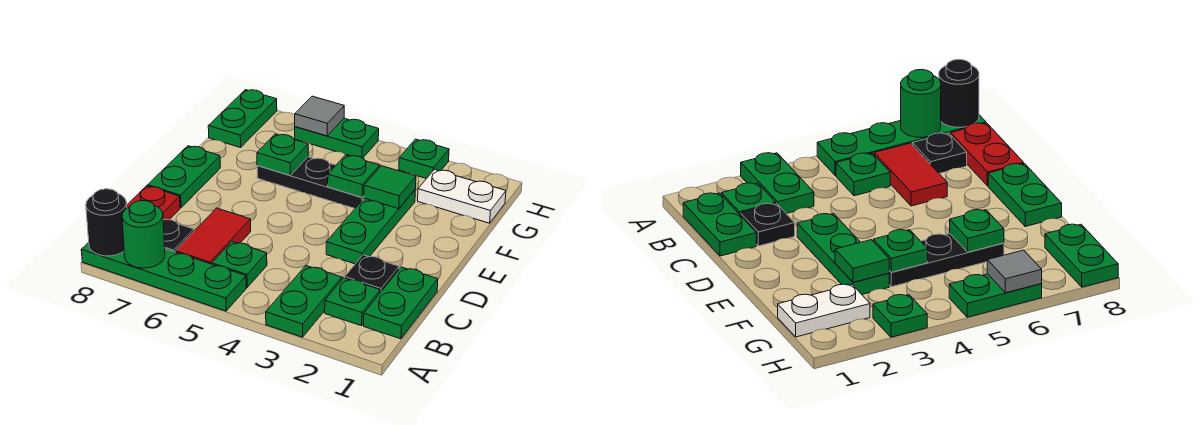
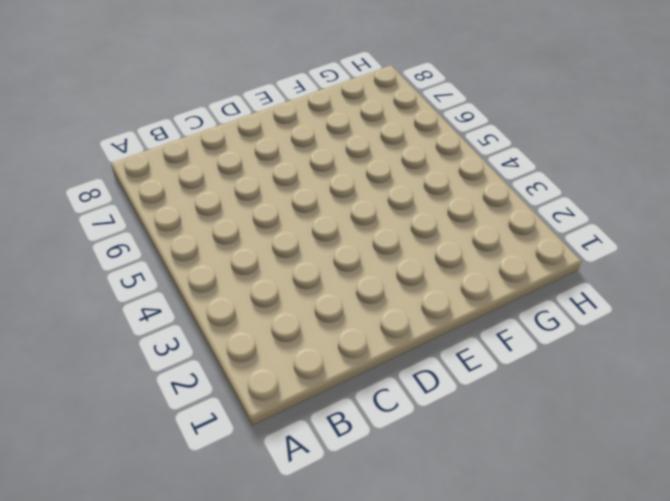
none -> green plate A3:B3 level 1
none -> green plate A5:A8 level 1
none -> green plate B1:C1 level 1

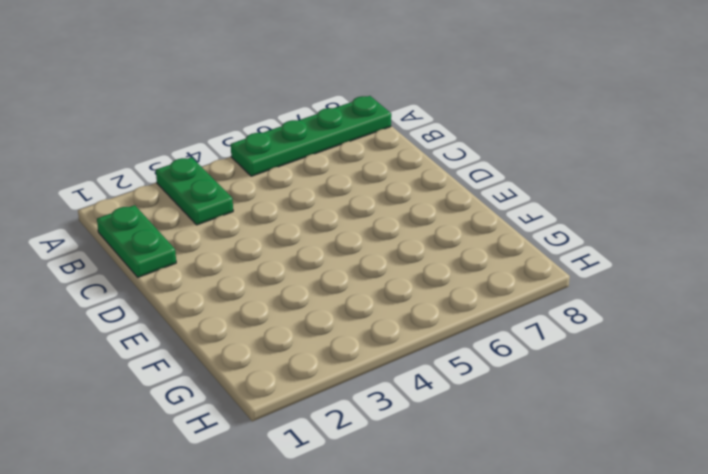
none -> green plate B2 level 1
none -> green plate B5 level 1
none -> red tile B6:C6 level 1

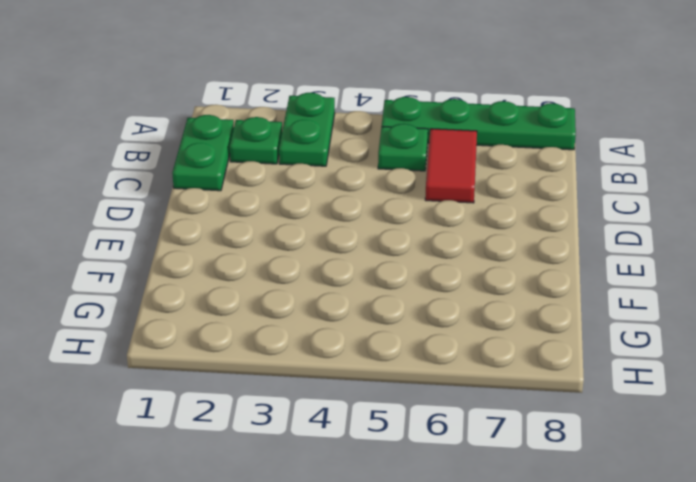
none -> black plate B7 level 1
none -> red plate B8:C8 level 1
none -> black plate C2 level 1

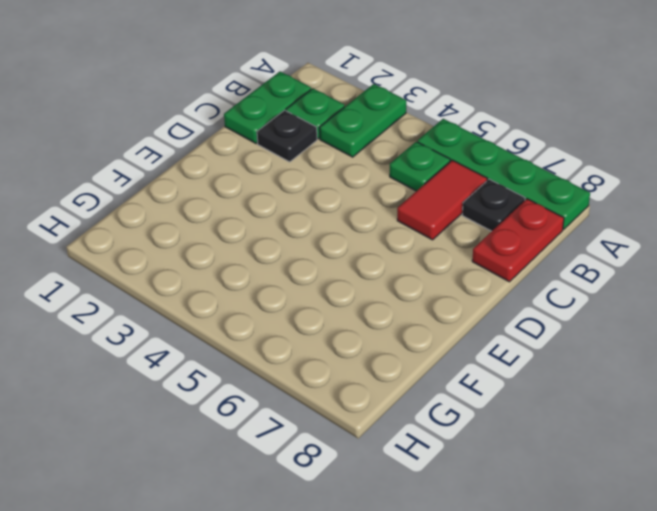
none -> green plate D3:F3 level 1
none -> green plate D8:E8 level 1
none -> black plate F4:F6 level 1

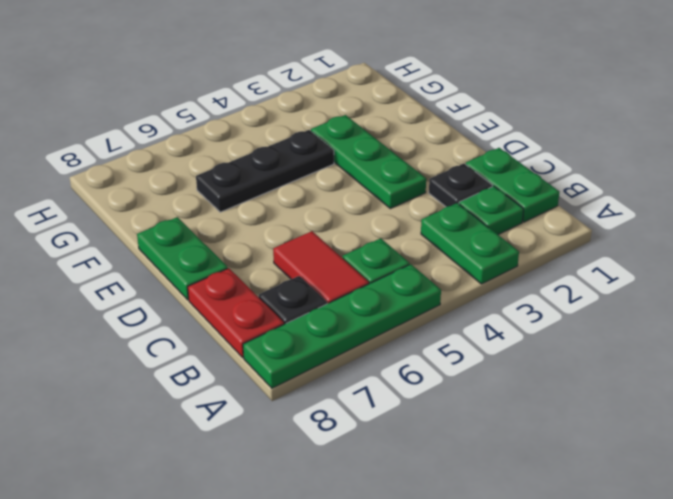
none -> white plate G1:G2 level 1
none -> green plate G8:H8 level 1
none -> green plate H3 level 1

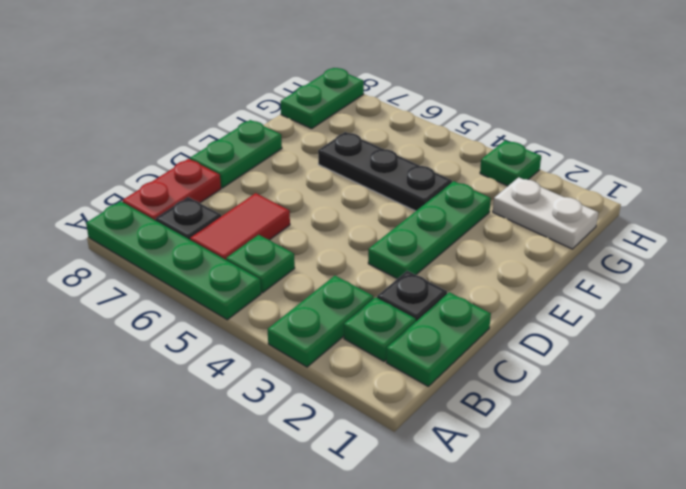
none -> green plate H5:H6 level 1
none -> green round brick A7 level 2
none -> black round brick A8 level 2

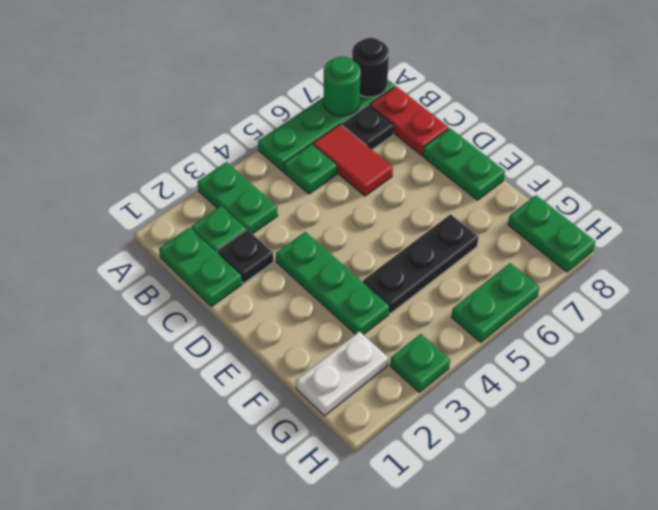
none -> green tile F3 level 2
none -> green plate F4 level 2
none -> green plate F6 level 2

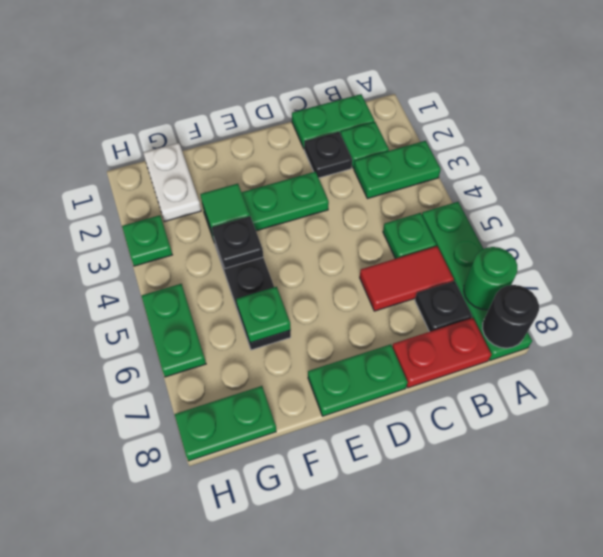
black plate F4 level 2 -> green plate F4 level 2
none -> grey tile H6 level 2

